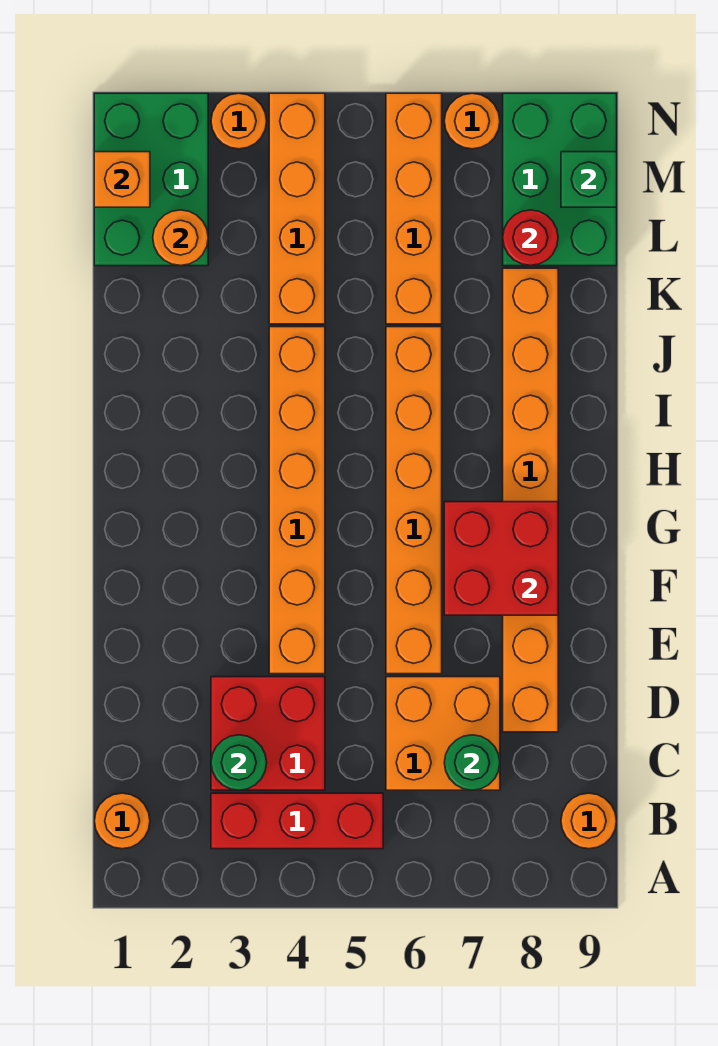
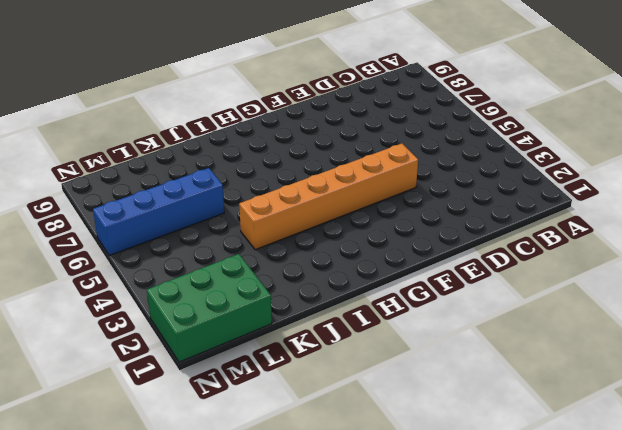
blue brick K6:N6 level 1 -> orange brick K6:N6 level 1
none -> orange round brick B1 level 1
none -> red brick B3:B5 level 1
none -> orange round brick B9 level 1

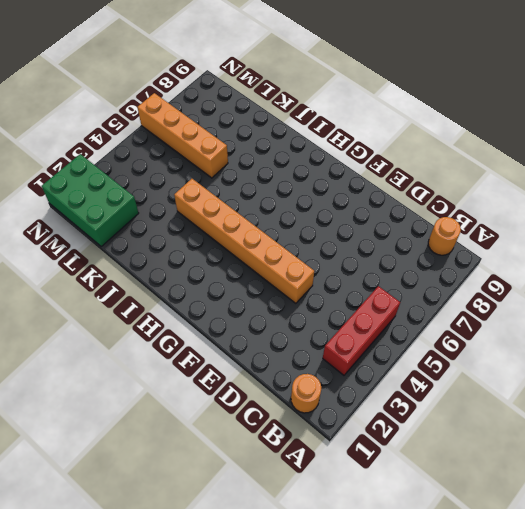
none -> red brick C3:D4 level 1
none -> orange brick C6:D7 level 1
none -> orange brick D8:K8 level 1

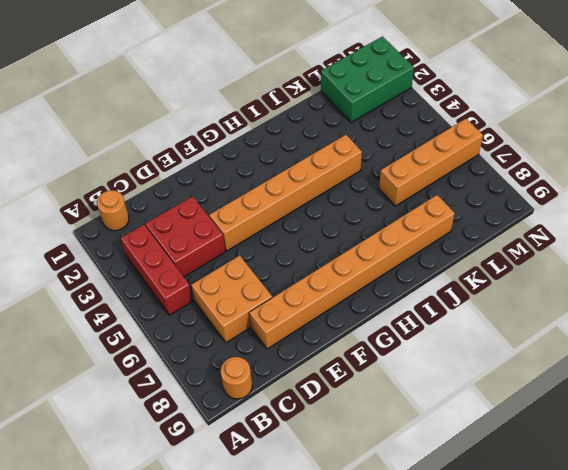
none -> orange brick E6:J6 level 1
none -> orange brick K4:N4 level 1
none -> green brick L8:N9 level 1

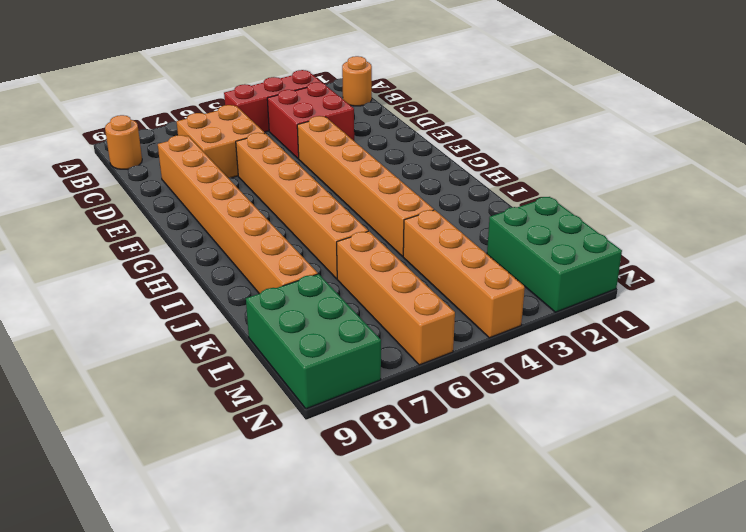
none -> orange round brick N3 level 1
none -> orange round brick N7 level 1
none -> green round brick C3 level 2

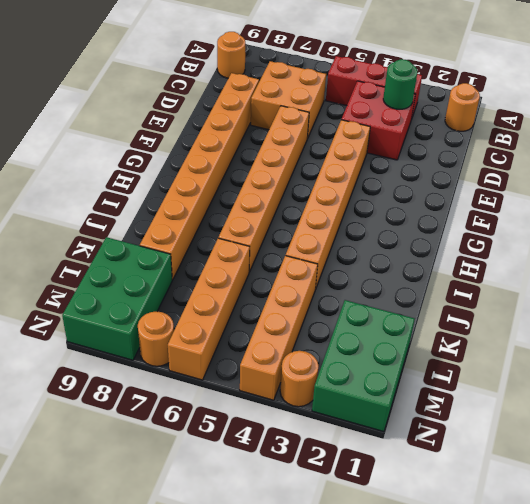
none -> green round brick C7 level 2
none -> red brick F7:G8 level 2
none -> orange round brick L2 level 2

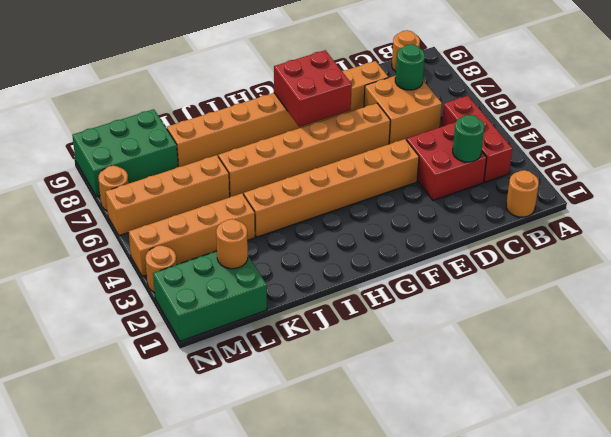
none -> red round brick L8 level 2
none -> orange brick M1 level 2
none -> green brick M9 level 2

